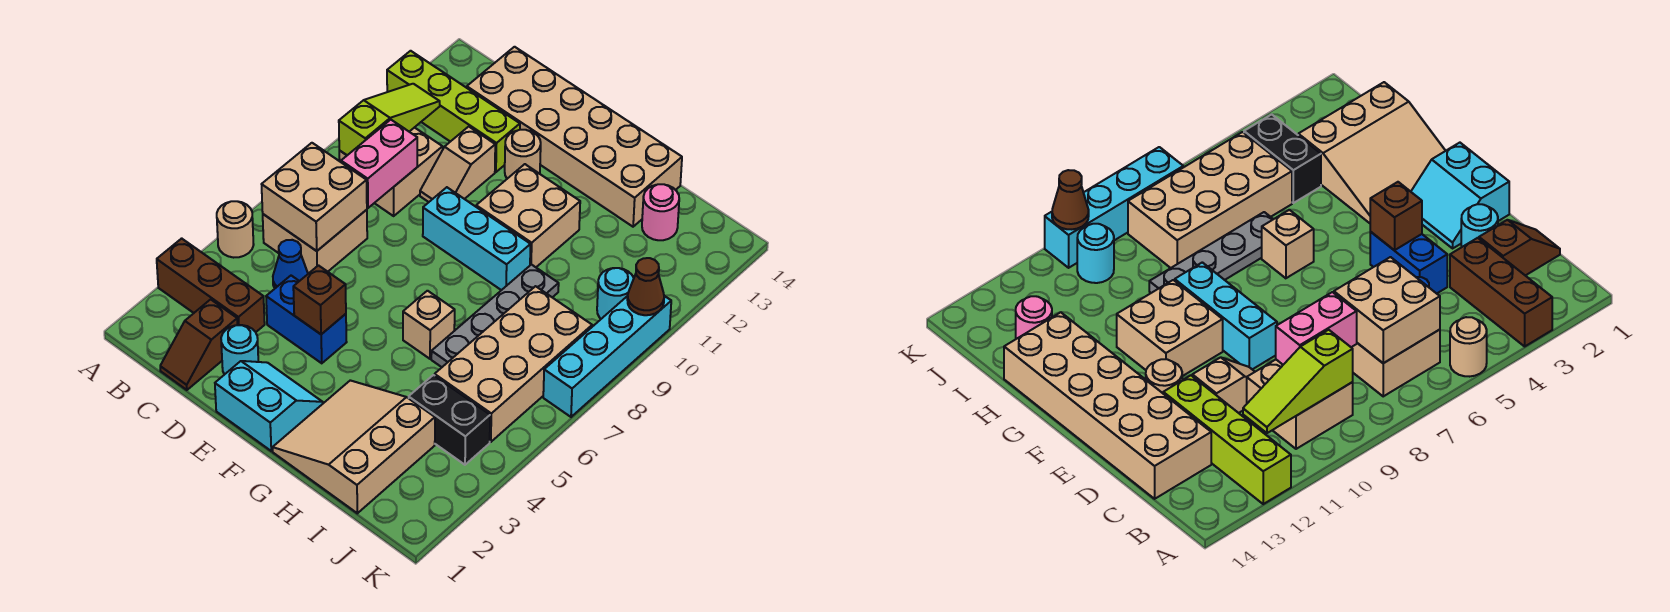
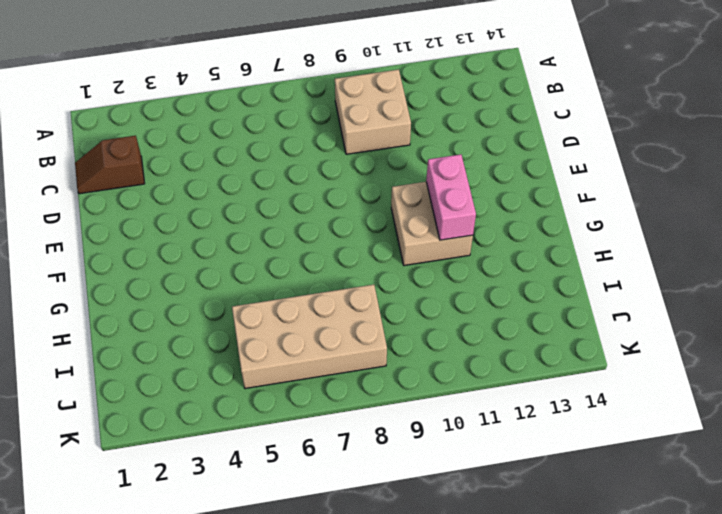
pink brick F11:G11 level 2 -> pink brick C8:C9 level 2
none -> brown brick A3:C3 level 1
none -> tan round brick A5 level 1
none -> lime brick A12:D12 level 1

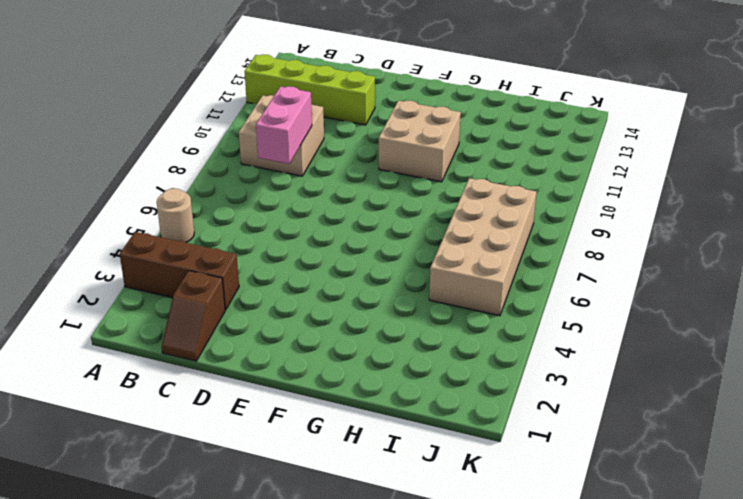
none -> tan brick B6:C7 level 1
none -> blue cone C5 level 1
none -> tan brick C13:H14 level 1

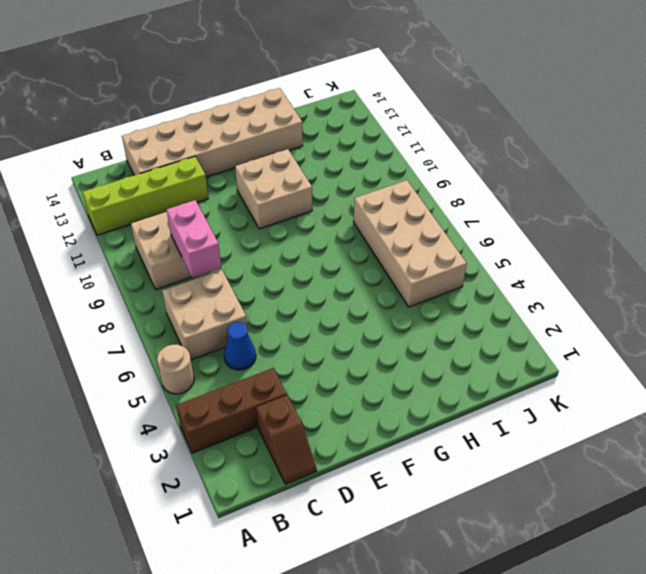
none -> cyan round brick D2 level 1
none -> blue brick D4:E4 level 1
none -> tan slope D10:D11 level 1 top 11

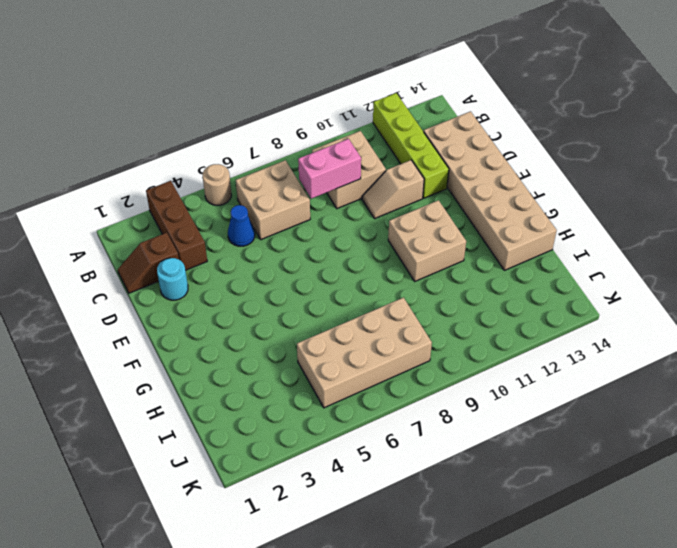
none -> blue brick D4:E4 level 1
none -> cyan slope E1:F2 level 1 top 1
none -> cyan brick E9:G9 level 1

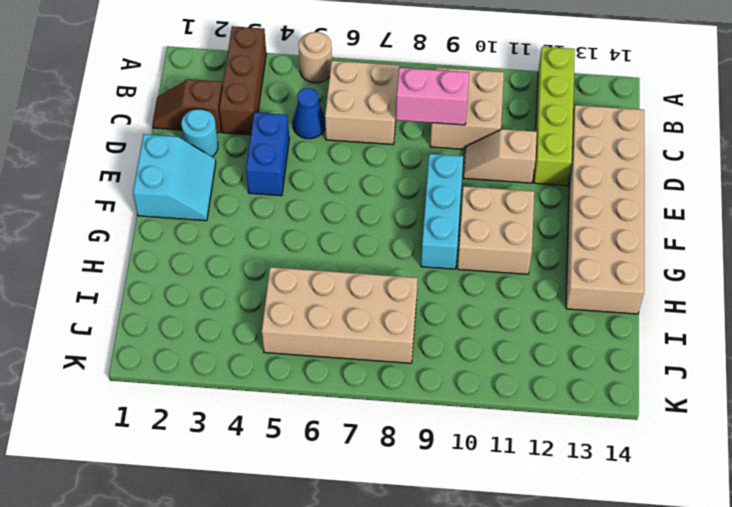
none -> tan round brick E12 level 1
none -> tan slope G1:I3 level 1 top I
none -> tan brick G6 level 1

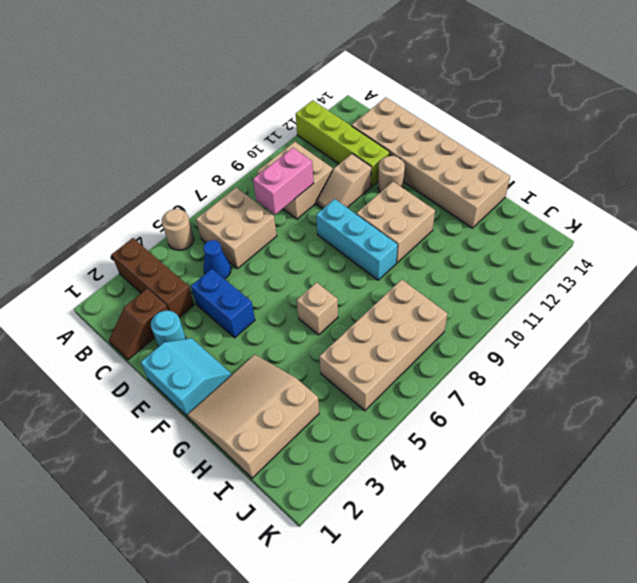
none -> grey plate H6:H9 level 1
none -> black brick I4:J4 level 1
none -> pink round brick I13 level 1

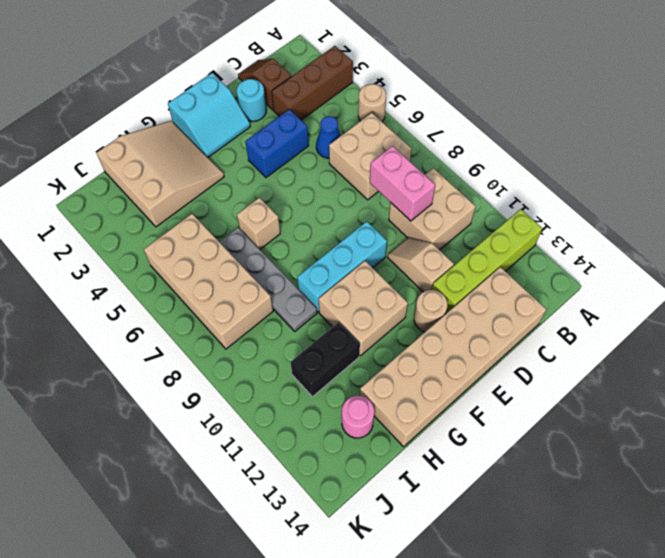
black brick H11:I11 level 1 -> black brick I4:J4 level 1
none -> cyan round brick J10 level 1
none -> cyan brick K7:K10 level 1
none -> tan brick B6:C7 level 2

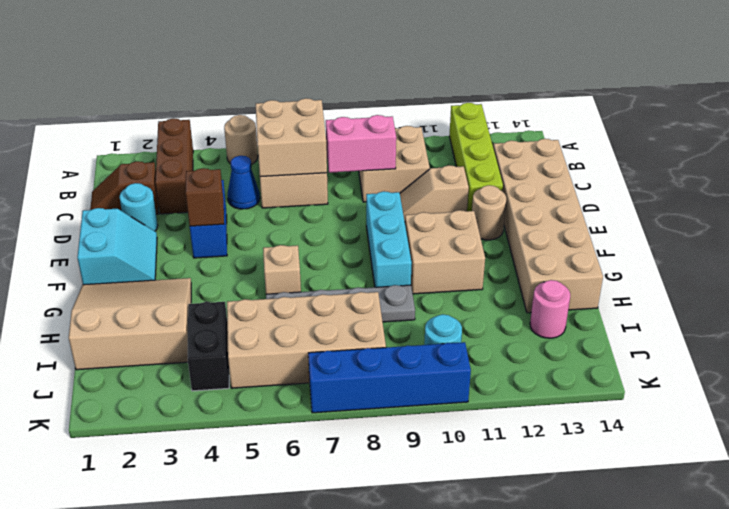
blue brick K7:K10 level 1 -> cyan brick K7:K10 level 1
none -> lime slope B9:B11 level 2 top 9
none -> brown cone K10 level 2

